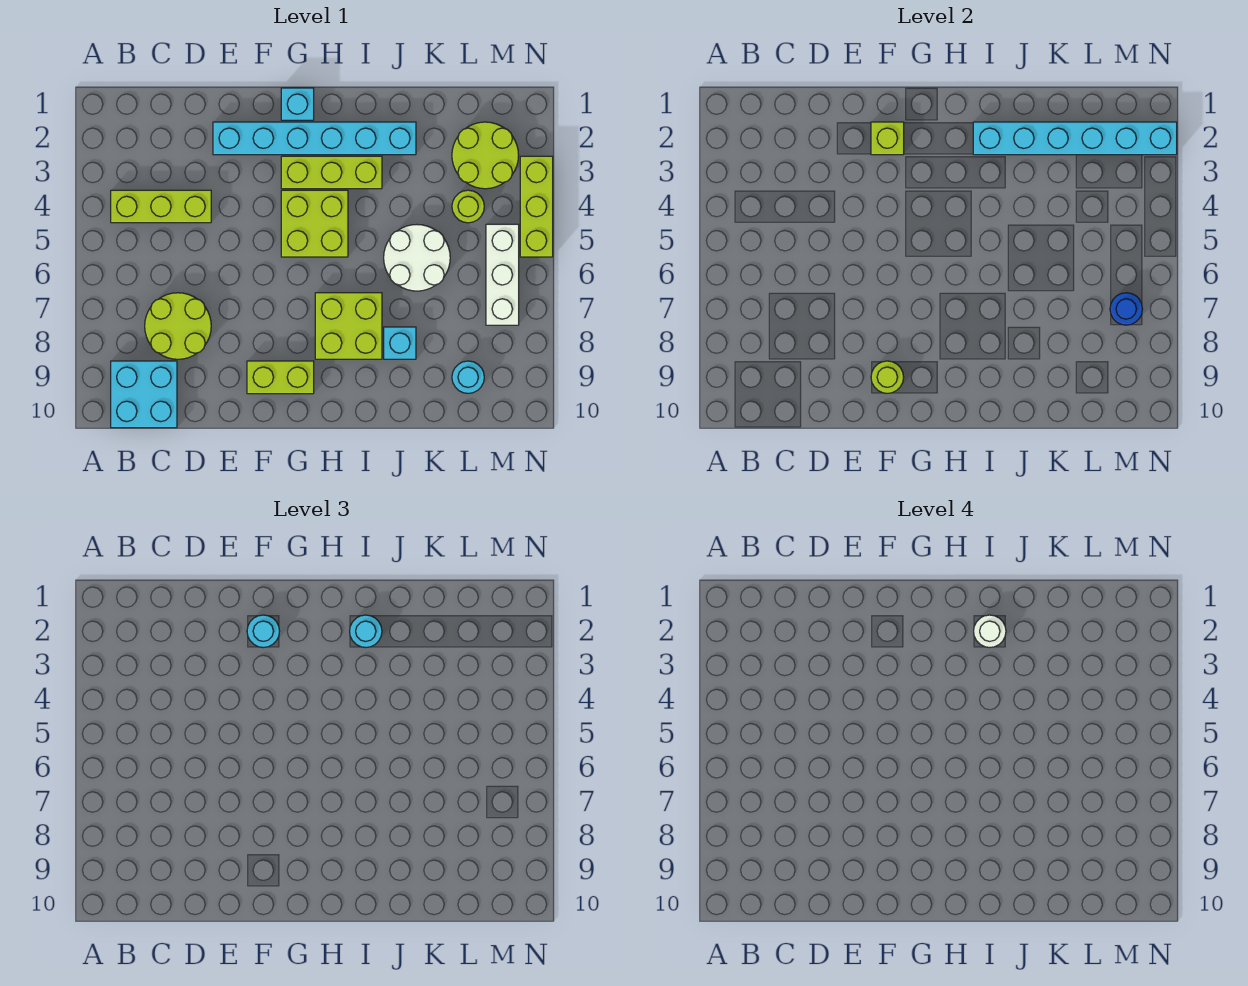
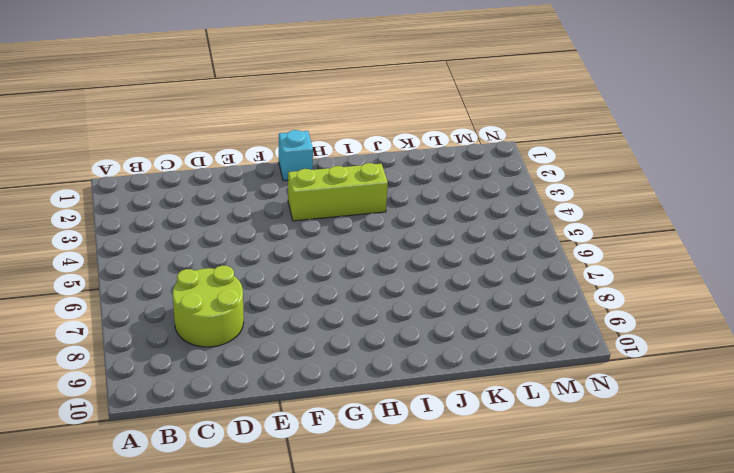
none -> lime brick B4:D4 level 1
none -> cyan brick B9:C10 level 1
none -> cyan brick E2:J2 level 1

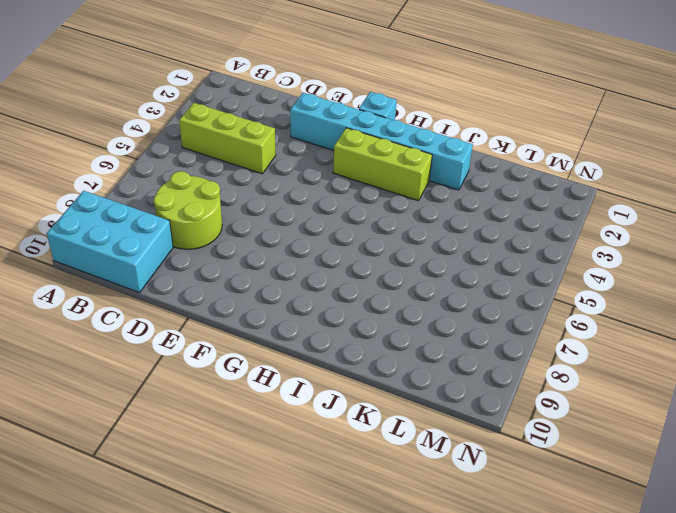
cyan brick A9:C10 level 1 -> cyan brick B9:C10 level 1
none -> lime brick F9:G9 level 1
none -> lime brick G4:H5 level 1
none -> lime brick H7:I8 level 1

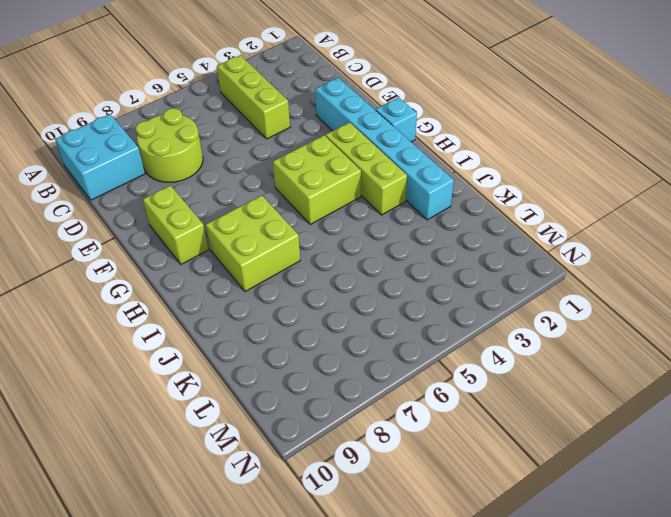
none -> white round brick J5:K6 level 1
none -> cyan brick J8 level 1
none -> lime round brick L2:M3 level 1

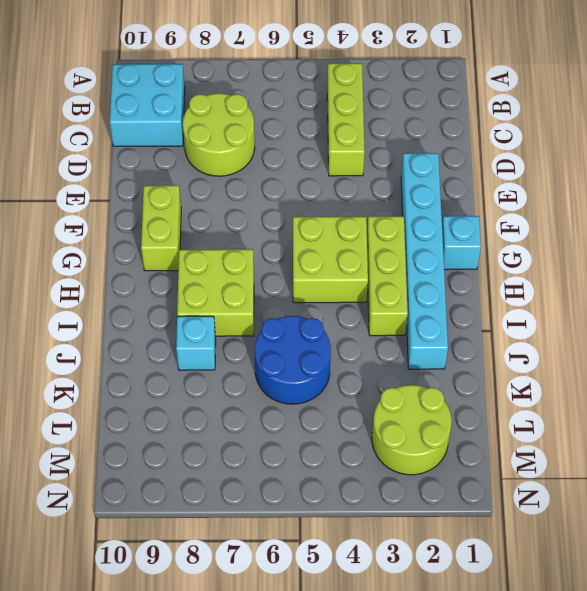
blue round brick J5:K6 level 1 -> white round brick J5:K6 level 1
none -> lime round brick L4 level 1
none -> cyan round brick L9 level 1
none -> white brick M5:M7 level 1

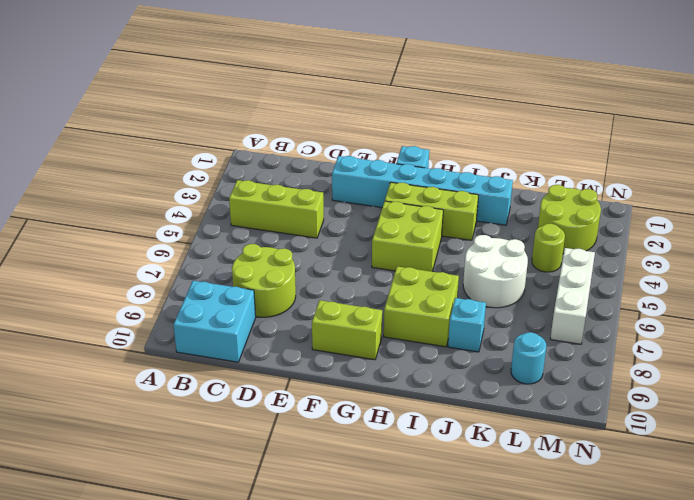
none -> lime brick N3:N5 level 1
none -> lime brick F2 level 2
none -> lime round brick F9 level 2

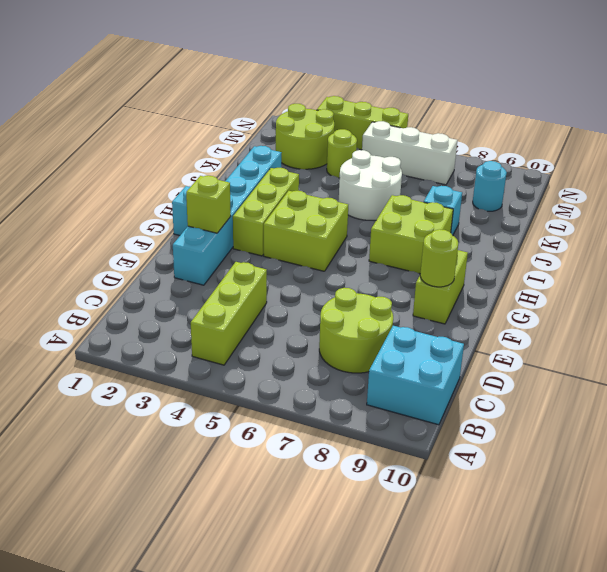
none -> cyan brick I2:N2 level 2
none -> blue round brick M7 level 2
none -> cyan round brick F2 level 3

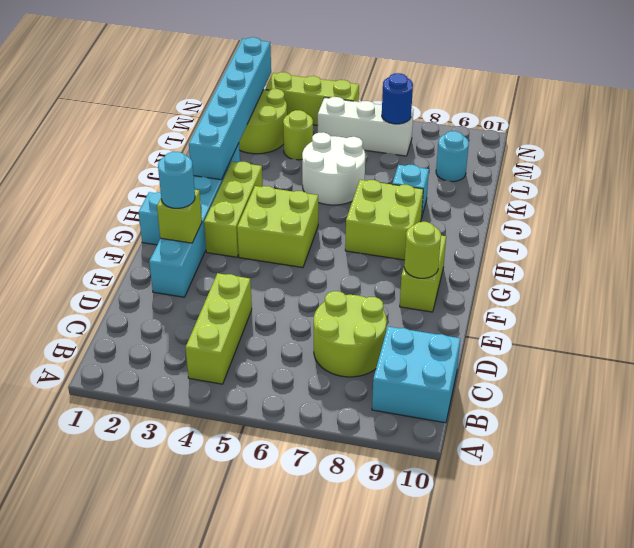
none -> cyan round brick I2 level 3
none -> white round brick I2 level 4

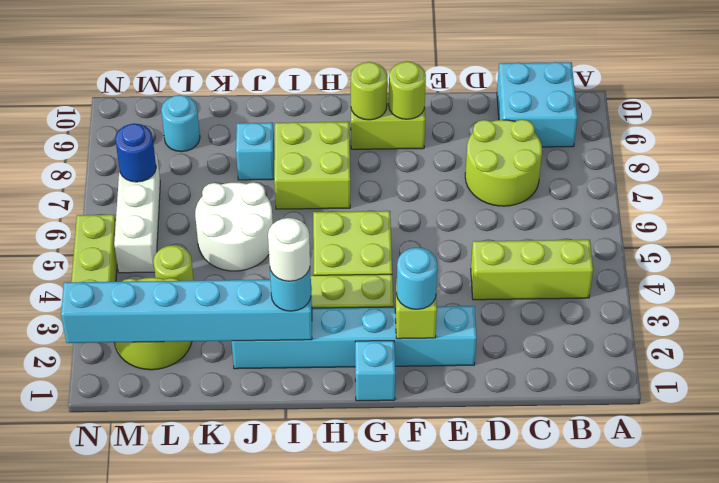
lime round brick G9 level 2 -> none

